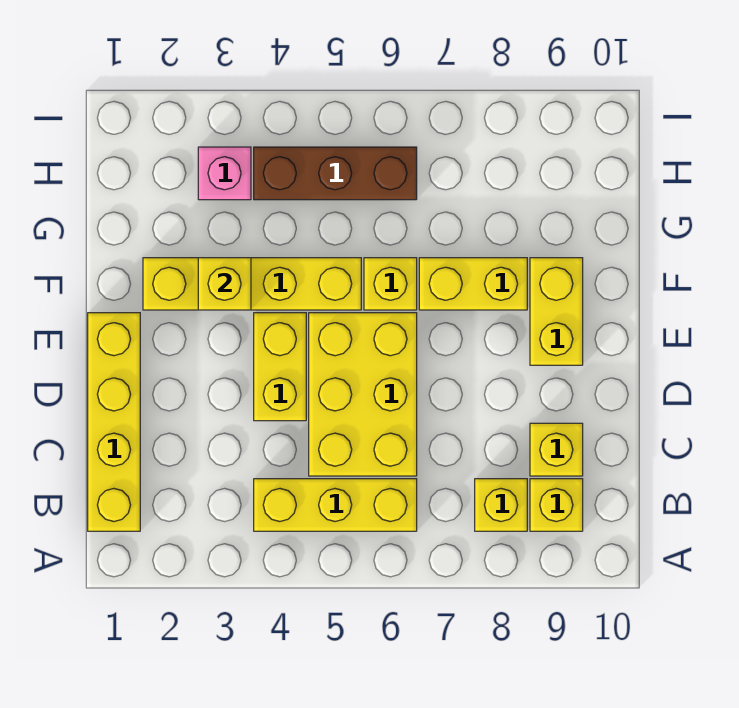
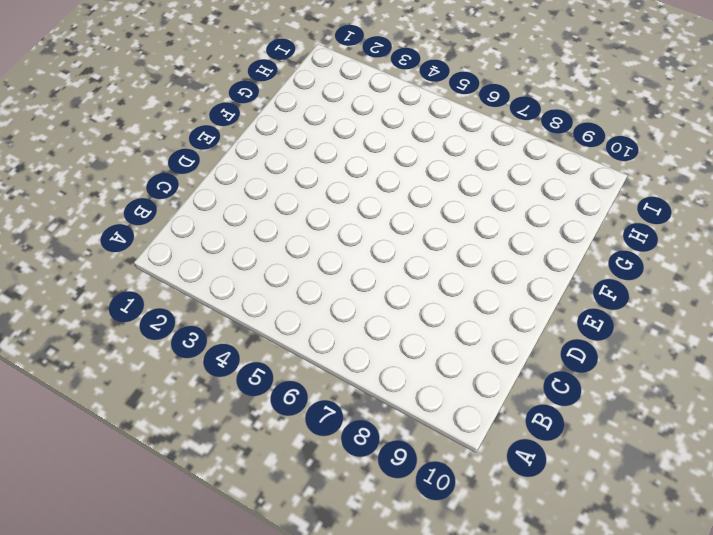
none -> yellow brick B1:E1 level 1
none -> yellow brick B4:B6 level 1
none -> yellow brick B8 level 1

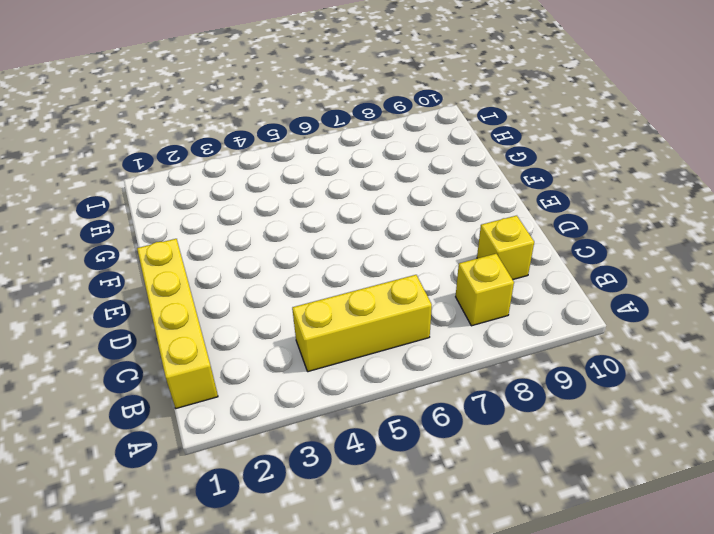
none -> yellow brick B9 level 1
none -> yellow brick C5:E6 level 1
none -> yellow brick D4:E4 level 1

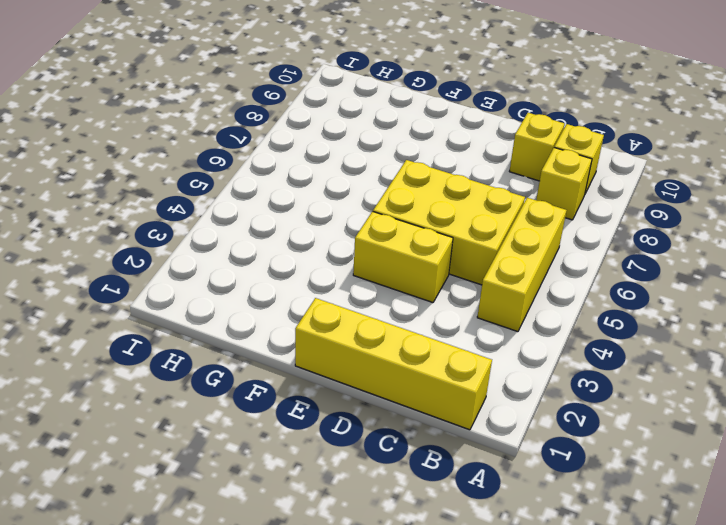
none -> yellow brick E9:F9 level 1
none -> yellow brick F2:F5 level 1
none -> yellow brick F6 level 1

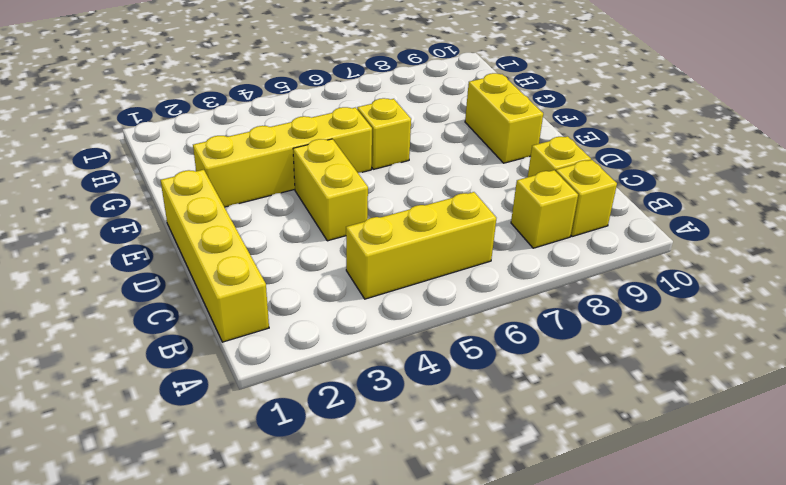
none -> yellow brick C5:E6 level 1
none -> yellow brick F7:F8 level 1
none -> pink brick H3 level 1

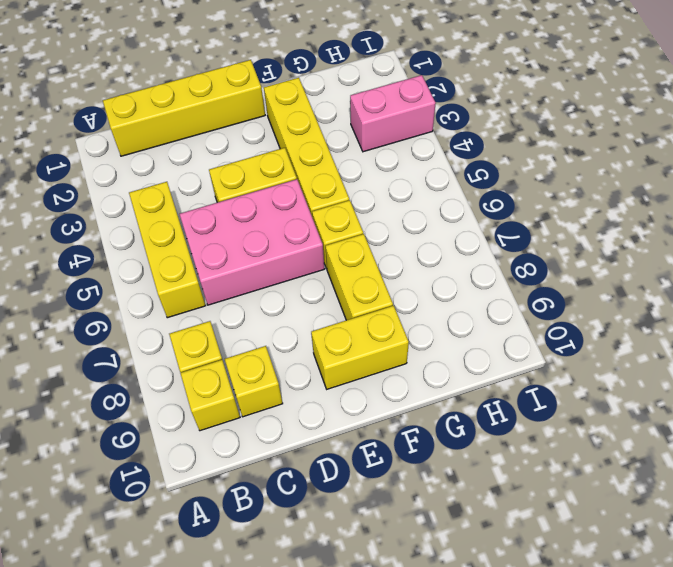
pink brick C5:E6 level 1 -> yellow brick C5:E6 level 1
pink brick H3:I3 level 1 -> pink brick H3 level 1
none -> brown brick H4:H6 level 1
none -> yellow brick F3 level 2

